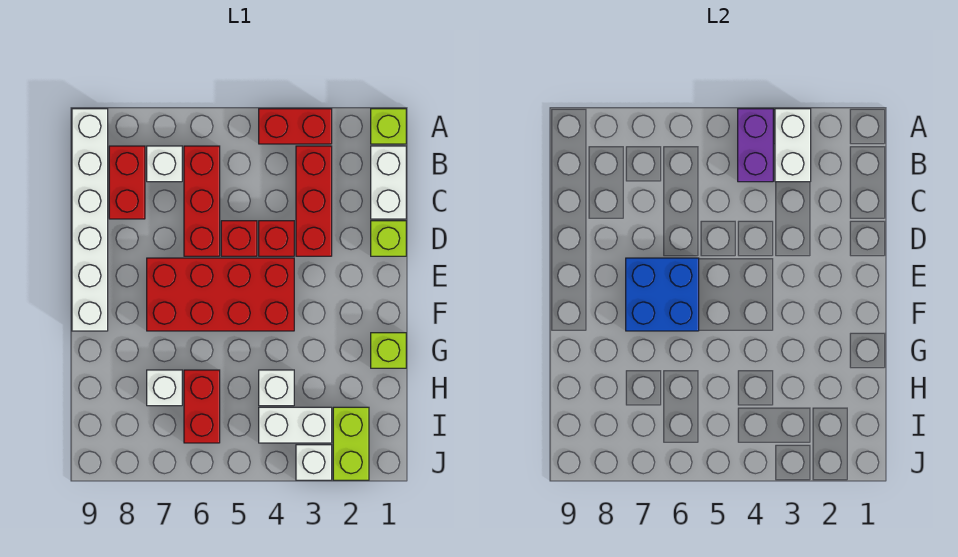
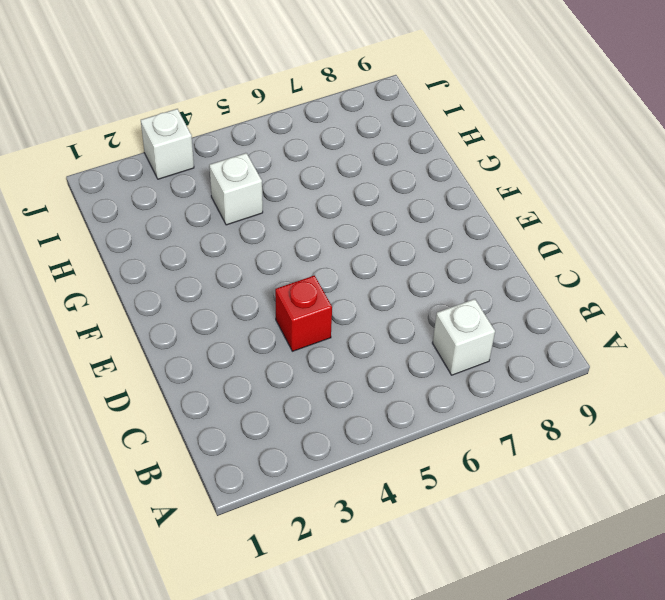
none -> lime brick A1 level 1
none -> red brick A3:A4 level 1
none -> white brick A9:F9 level 1

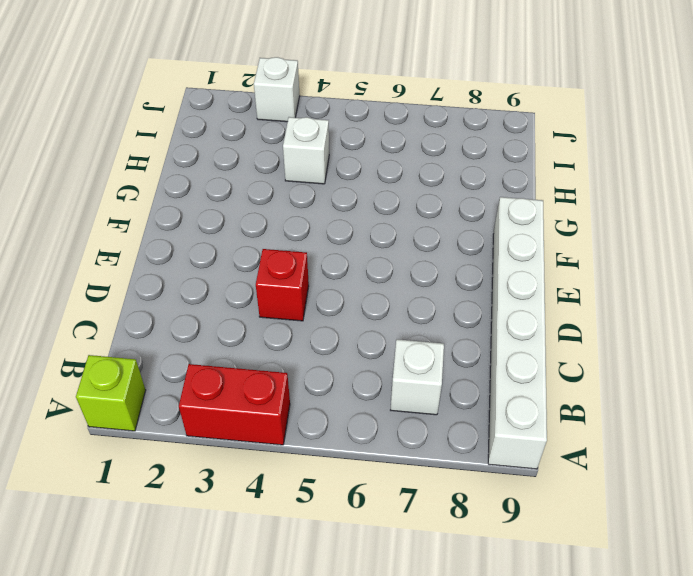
none -> white brick B1:C1 level 1
none -> red brick B3:D3 level 1
none -> red brick B6:D6 level 1

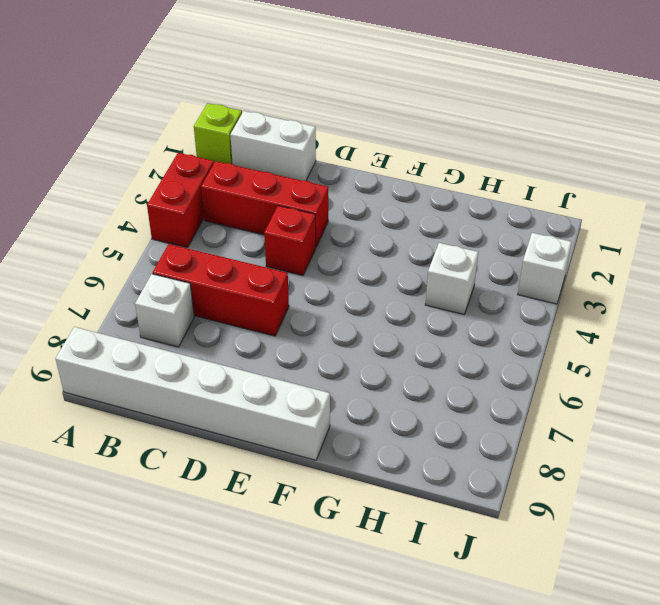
none -> red brick B8:C8 level 1
none -> lime brick D1 level 1
none -> red brick D5 level 1

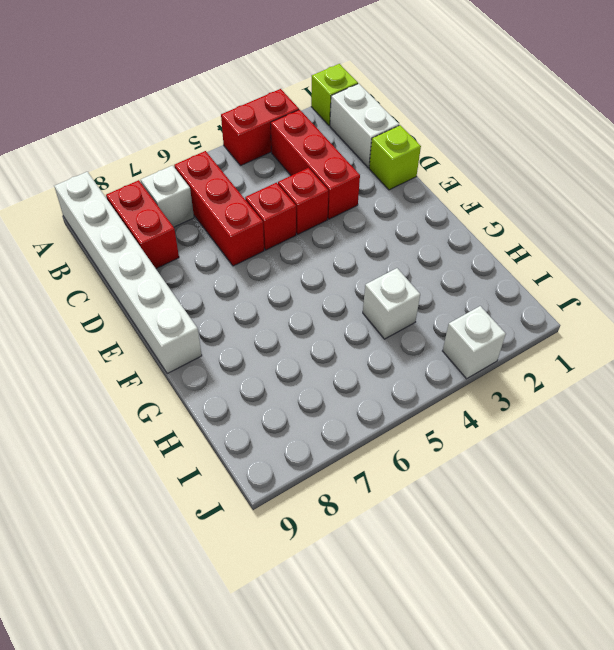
none -> red brick E4:F7 level 1
none -> lime brick G1 level 1
none -> red brick H6:I6 level 1

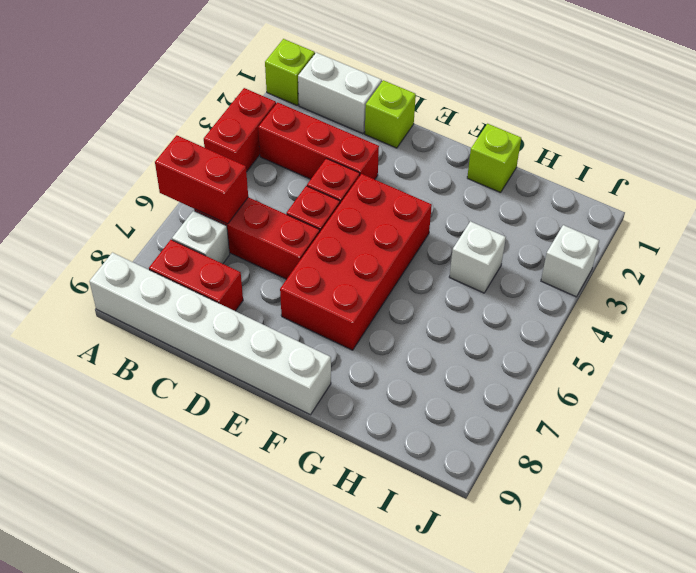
red brick A6:B6 level 2 -> red brick H6:I6 level 1
none -> white brick H7 level 1
none -> lime brick I2:J2 level 1
none -> white brick I3:I4 level 1

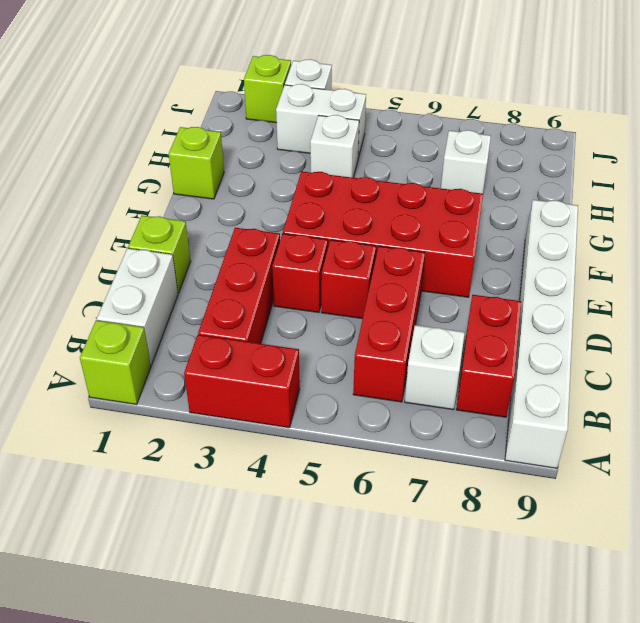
lime brick J2 level 1 -> lime brick I2:J2 level 1
none -> red brick H6:I6 level 1
none -> white brick A3:B3 level 2
none -> purple brick A4:B4 level 2

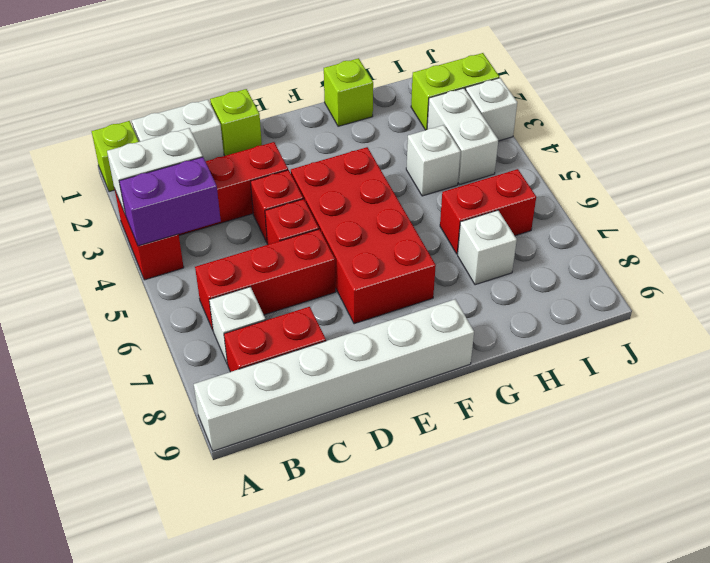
none -> blue brick E6:F7 level 2

